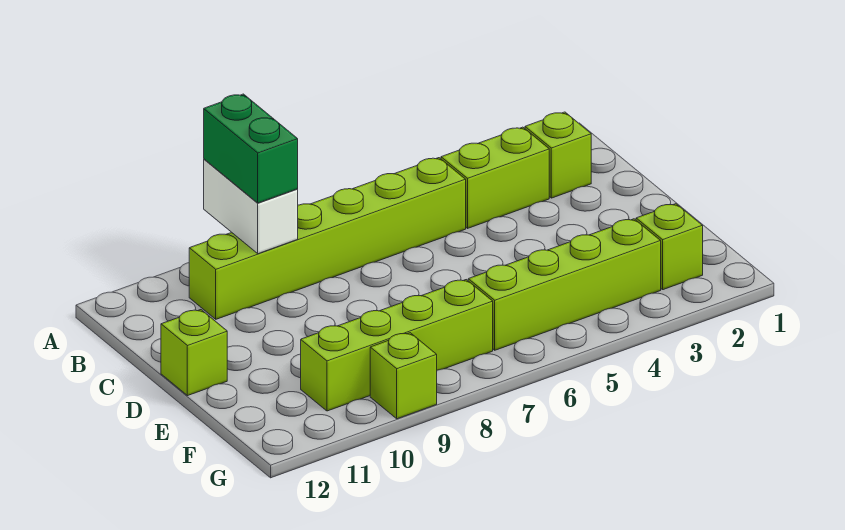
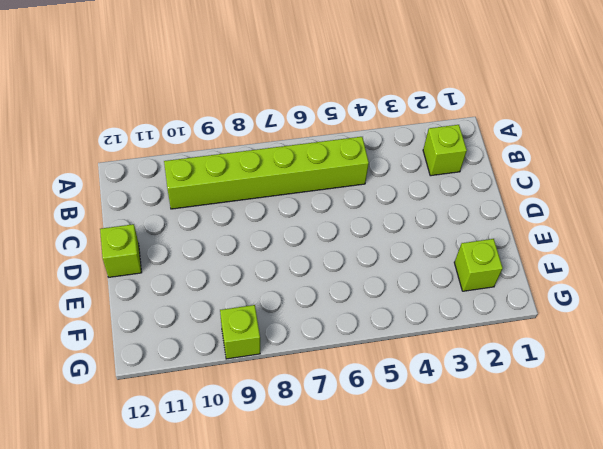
none -> lime brick B3:B4 level 1
none -> lime brick F3:F6 level 1

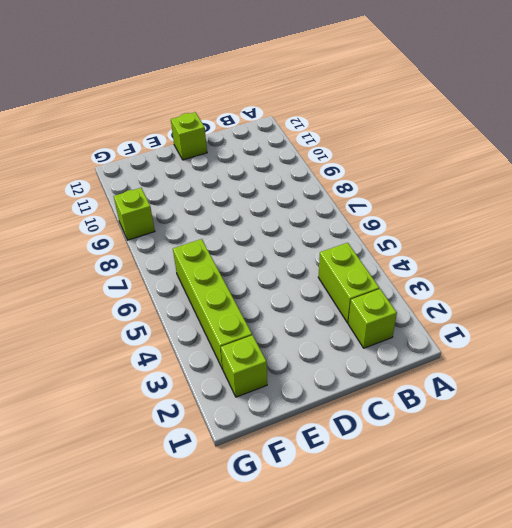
none -> lime brick B5:B10 level 1
none -> lime brick F7:F10 level 1

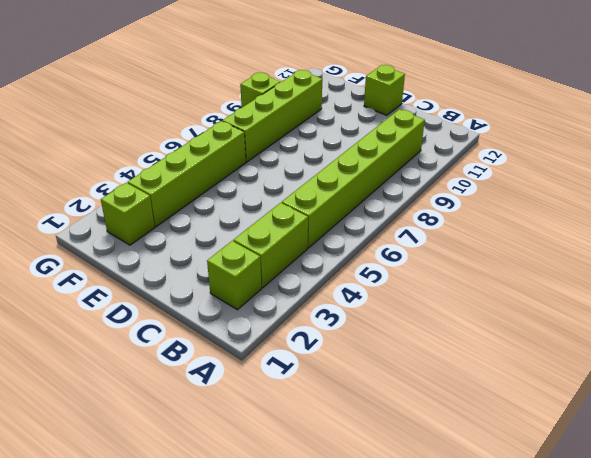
none -> white brick A9:B9 level 2
none -> green brick A9:B9 level 3

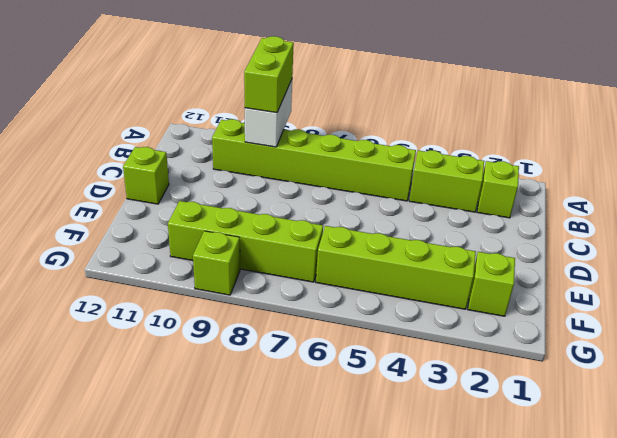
lime brick A9:B9 level 3 -> green brick A9:B9 level 3

